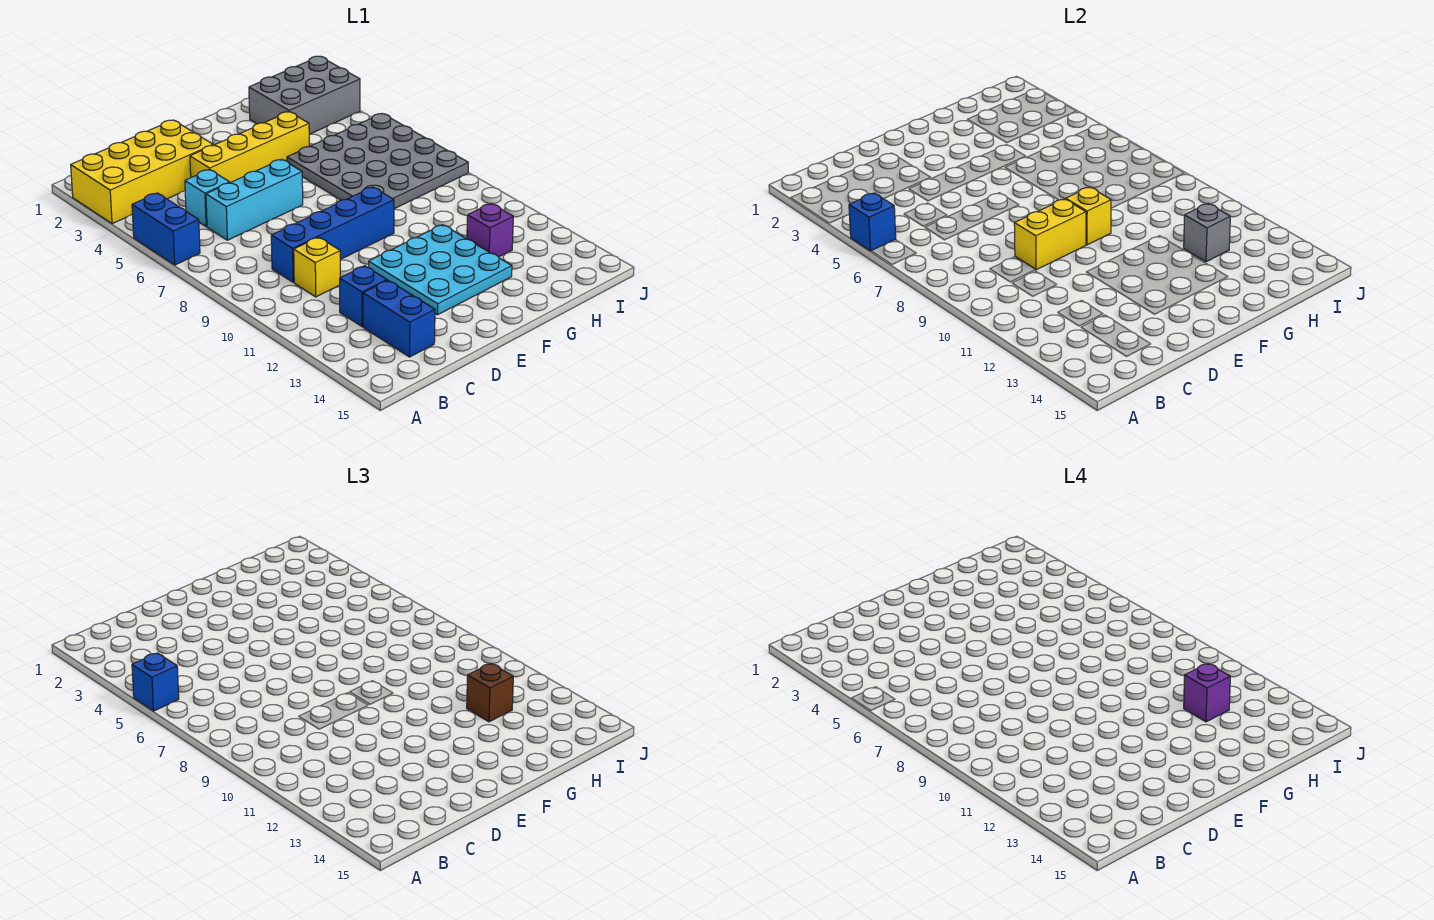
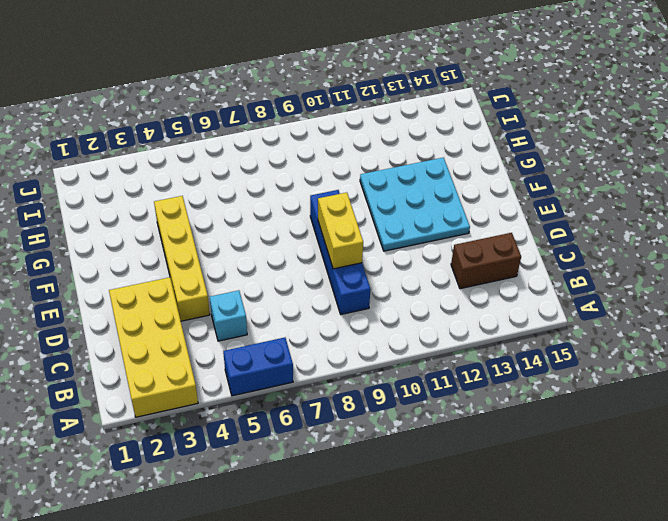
brown brick C13:C14 level 1 -> blue brick C13:C14 level 1
none -> cyan brick C6:E6 level 1
none -> yellow brick C10 level 1
none -> blue brick C12 level 1

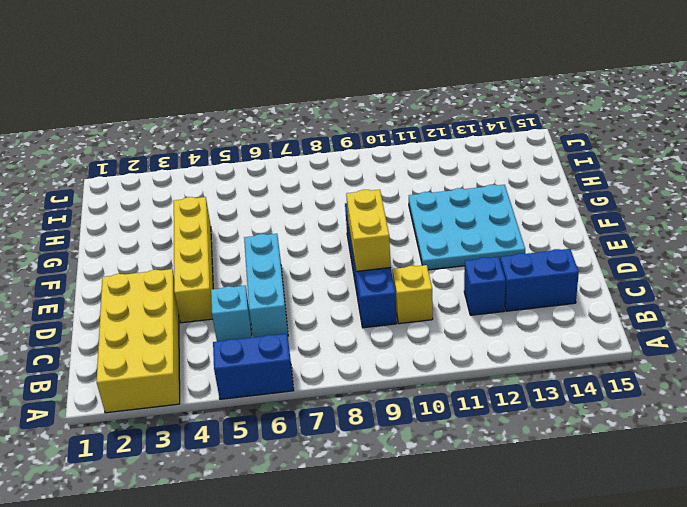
none -> grey plate G5:J8 level 1
none -> grey brick H2:J3 level 1
none -> purple brick H12 level 1

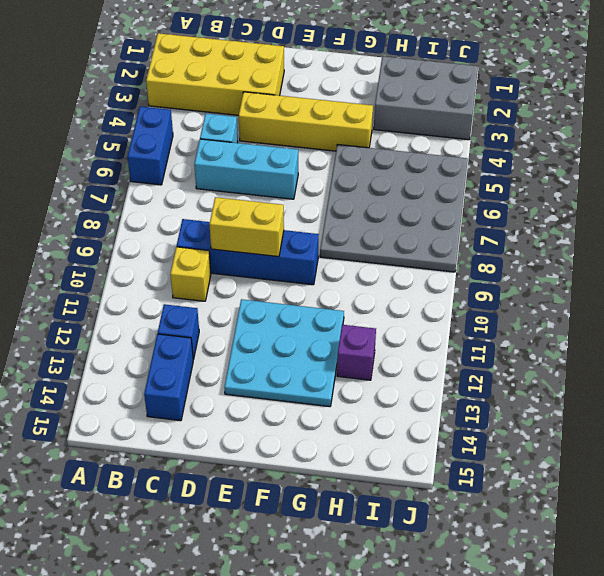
none -> blue brick A5 level 2
none -> yellow brick F9 level 2
none -> grey brick H12 level 2

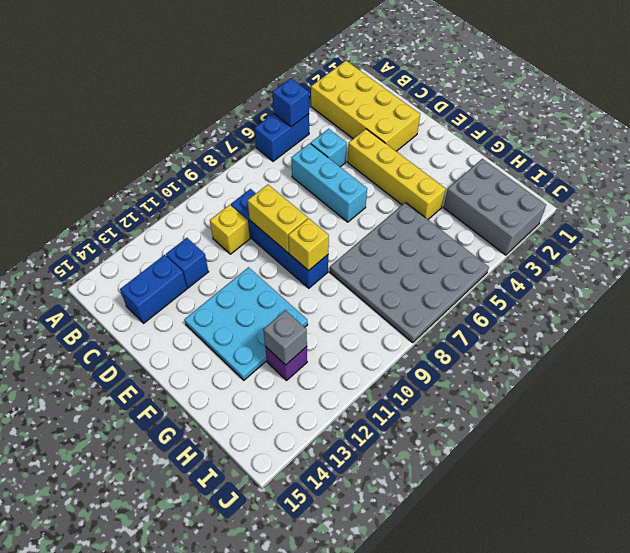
none -> blue brick A5 level 3
none -> brown brick H12 level 3
none -> purple brick H12 level 4

